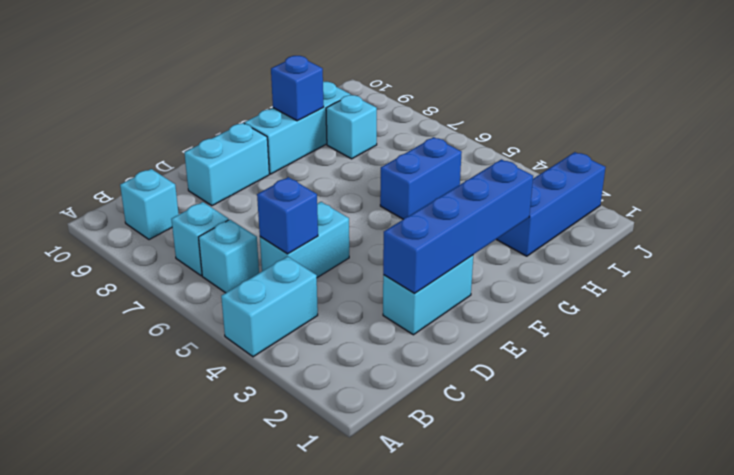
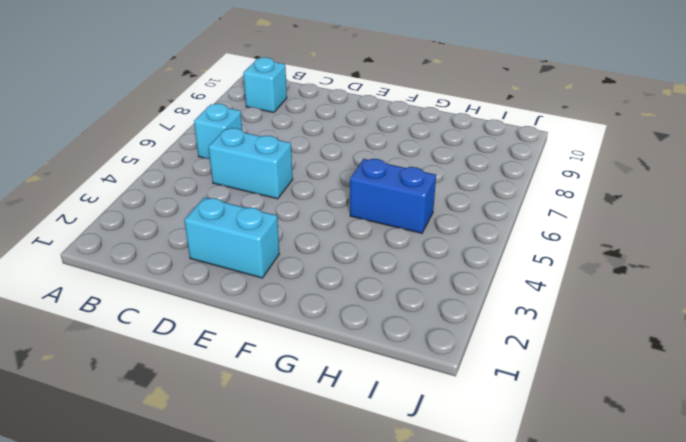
none -> cyan brick A4:B4 level 1
none -> cyan brick B7 level 1
none -> cyan brick D9:E9 level 1

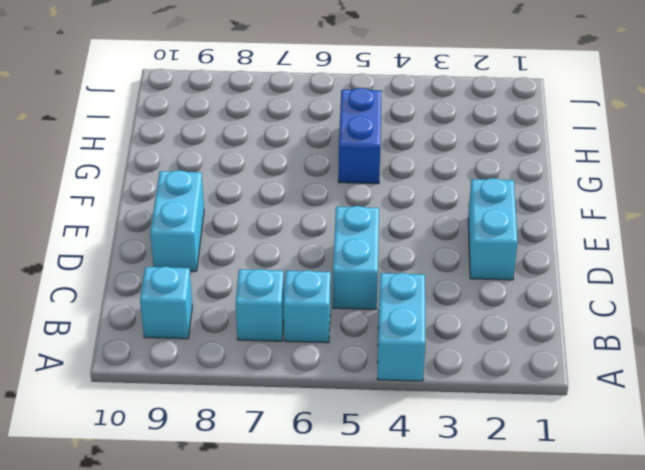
none -> cyan brick F9:H9 level 1
none -> blue brick H2:J2 level 1
none -> cyan brick H8 level 1

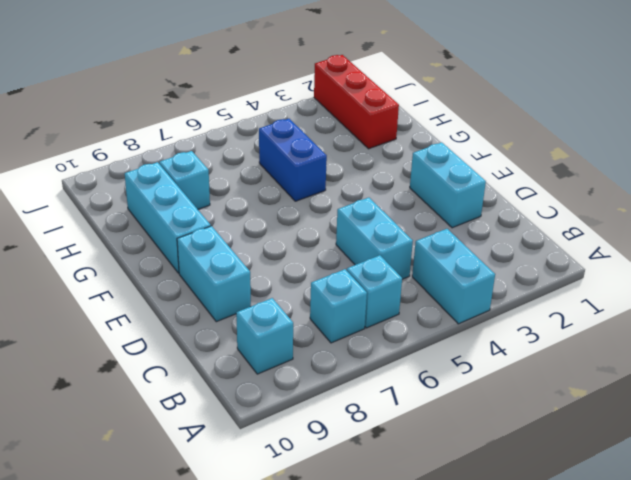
red brick H2:J2 level 1 -> blue brick H2:J2 level 1
none -> blue brick C5 level 2
none -> blue brick D2:G2 level 2
none -> blue brick G9 level 2

